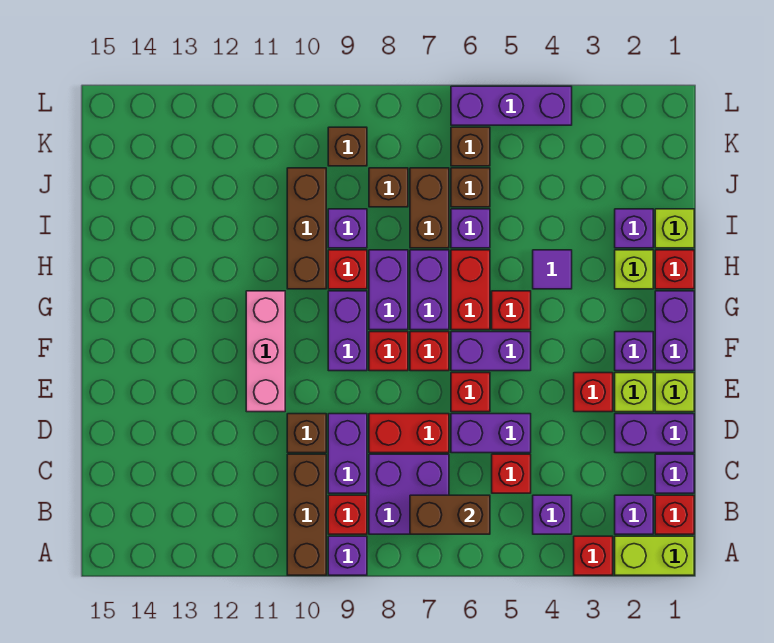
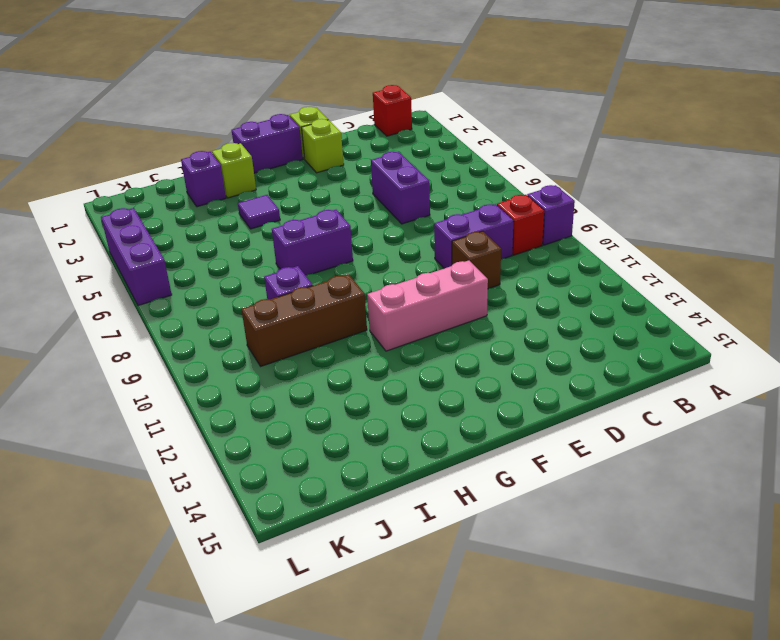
none -> lime brick A1:A2 level 1
none -> red brick A3 level 1
none -> brown brick A10:C10 level 1
none -> purple brick B2 level 1

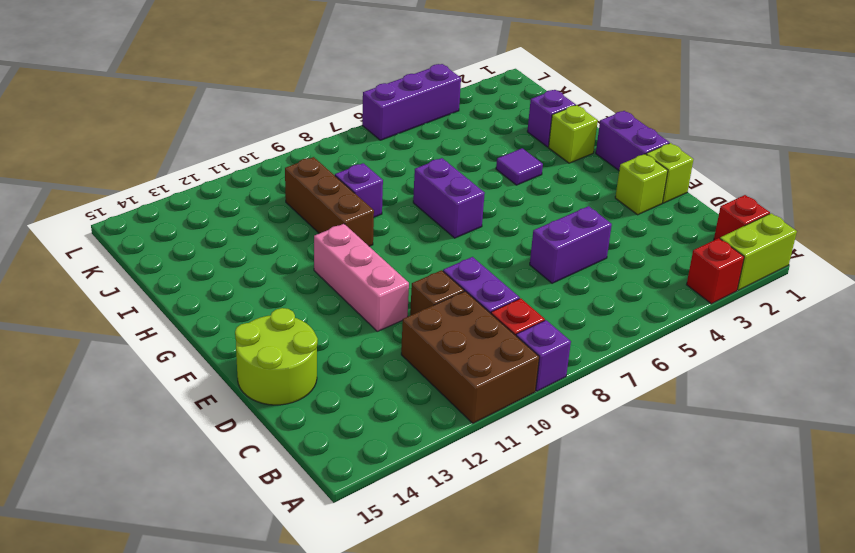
brown brick A10:C11 level 1 -> brown brick A10:C10 level 1
lime round brick D14:E15 level 1 -> none
none -> purple brick B2 level 1
none -> purple brick B4 level 1
none -> purple brick B7:C8 level 1
none -> purple brick C1 level 1

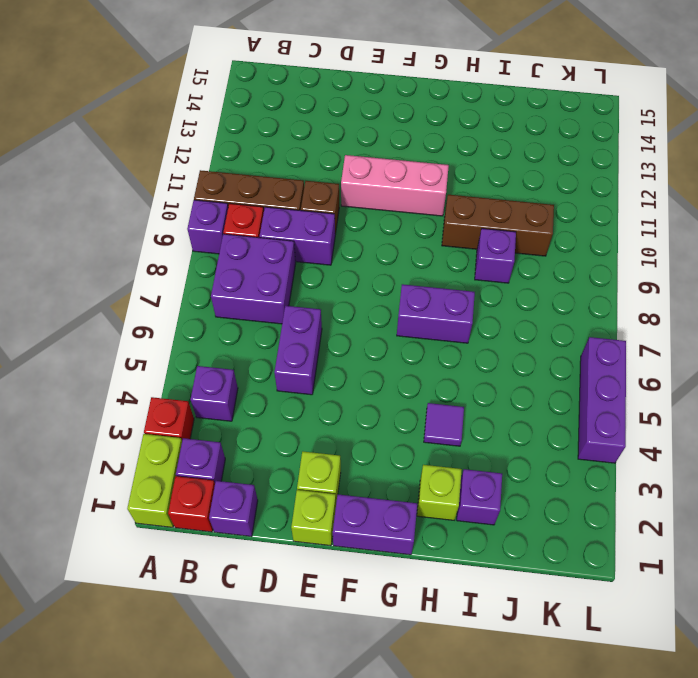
none -> red brick C5 level 1
none -> purple brick D1:D2 level 1
none -> red brick D7:D8 level 1
none -> red brick E3 level 1

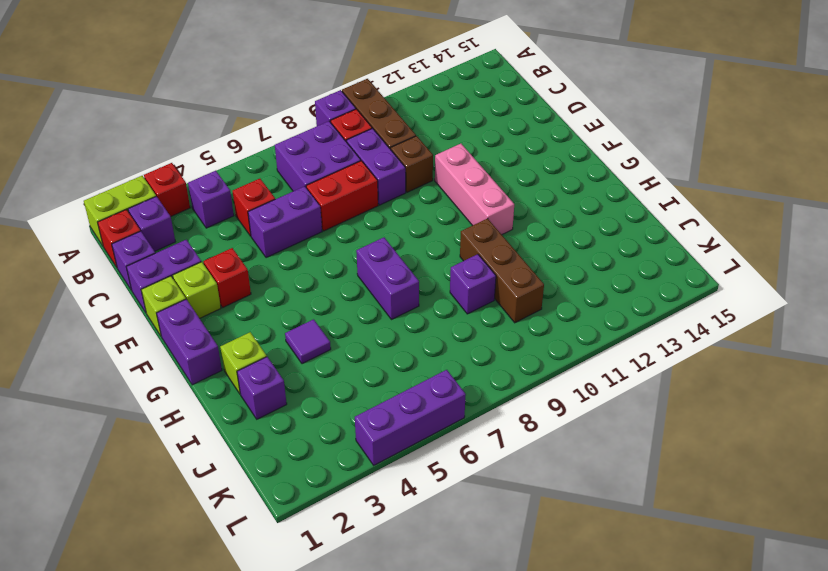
none -> red brick E6 level 1
none -> purple brick F2 level 1
none -> purple brick F5:F6 level 1
none -> red brick F7 level 1

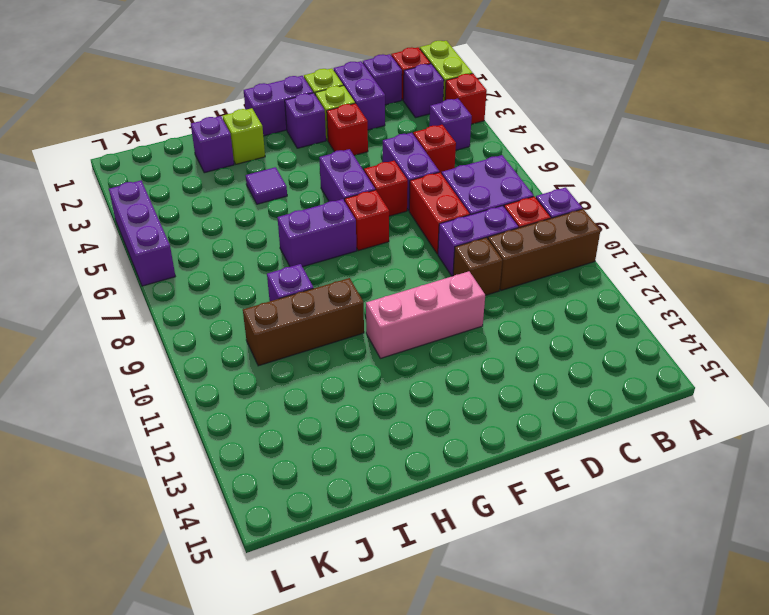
none -> red brick F8 level 1
none -> purple brick F9:G9 level 1
none -> red brick G5 level 1
none -> red brick G6:H6 level 1

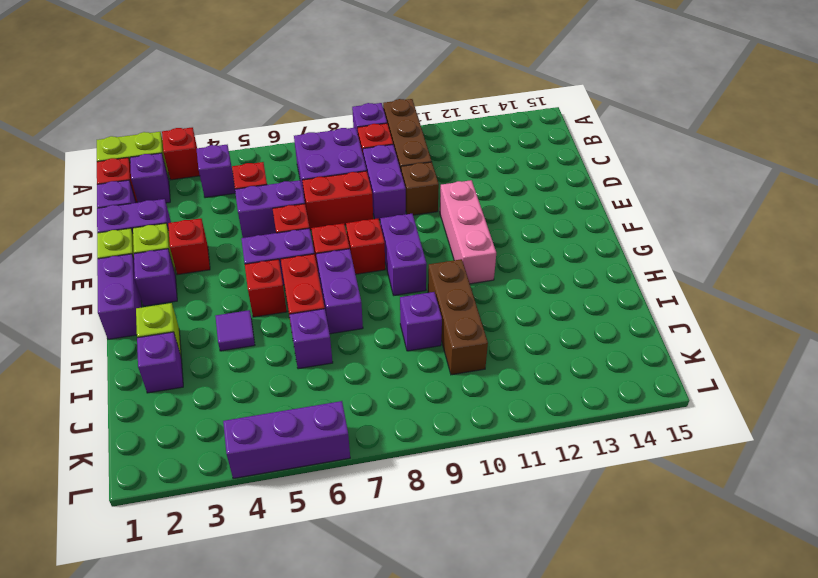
none -> purple brick G8:H8 level 1
none -> red brick H1 level 1
none -> red brick H9 level 1
none -> lime brick I1 level 1

